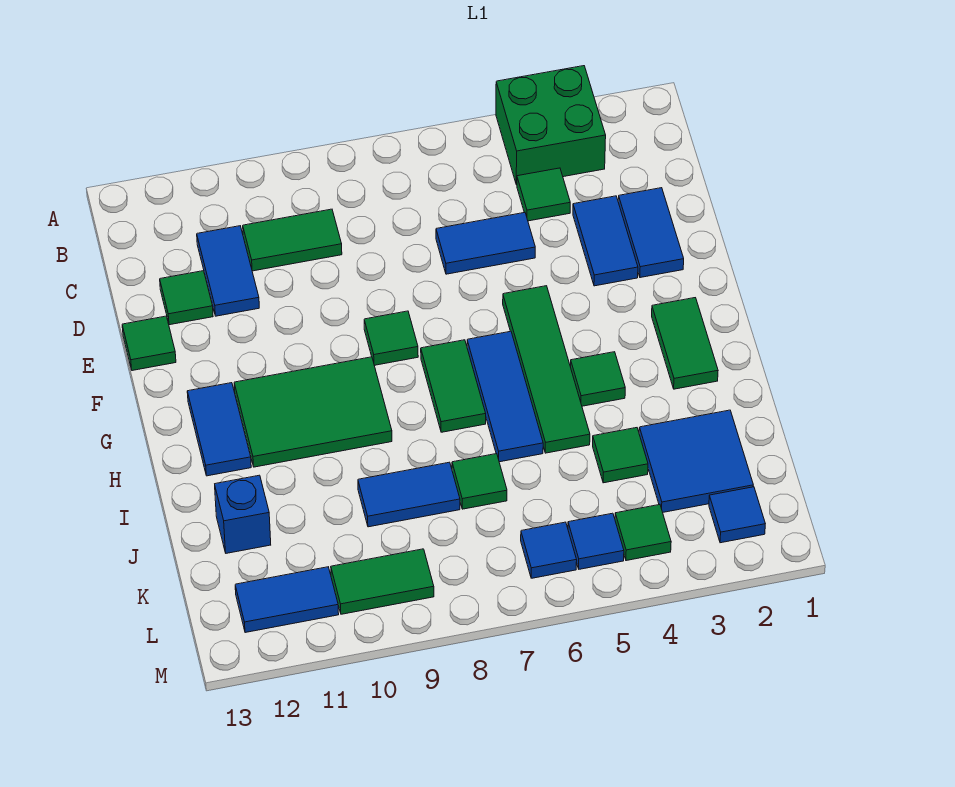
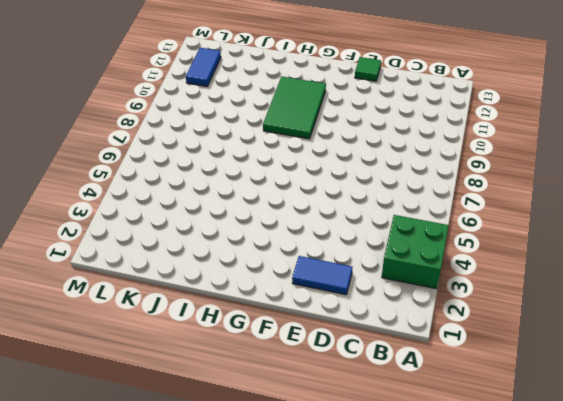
none -> green tile C4 level 1
none -> green tile C9:C10 level 1
none -> blue tile C11:D11 level 1

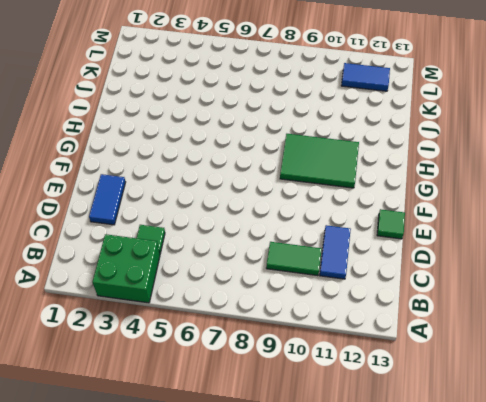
none -> blue tile D3:E3 level 1
none -> blue tile D5:D6 level 1
none -> green tile D12 level 1

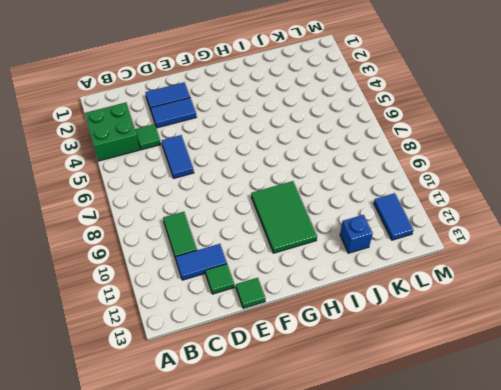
none -> green tile F5:I5 level 1
none -> green tile F8 level 1
none -> green tile G2:H2 level 1

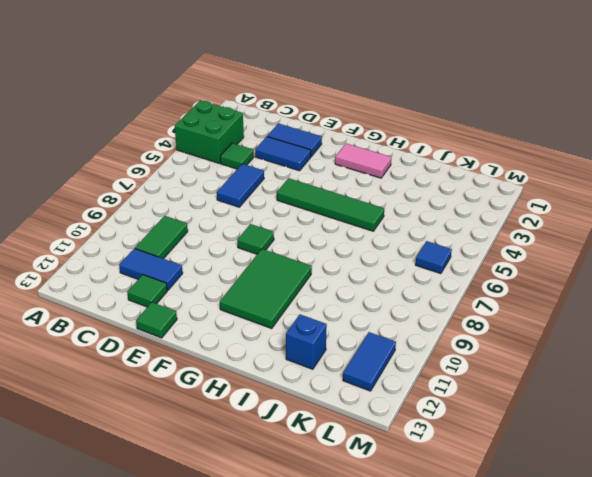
pink tile G2:H2 level 1 -> green tile G2:H2 level 1
none -> blue tile G6:I6 level 1
none -> green tile G7:H7 level 1
none -> blue tile G12:H12 level 1

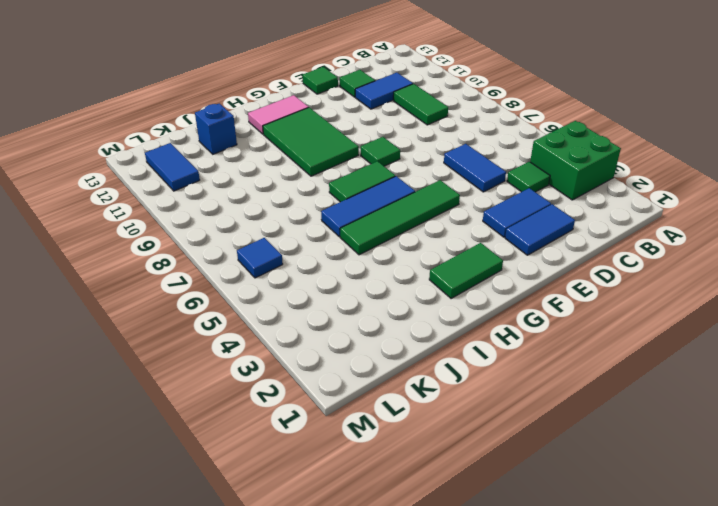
pink tile G12:H12 level 1 -> blue tile G12:H12 level 1
none -> green tile H4 level 1
none -> blue tile J2:K3 level 1
none -> green tile J4 level 1

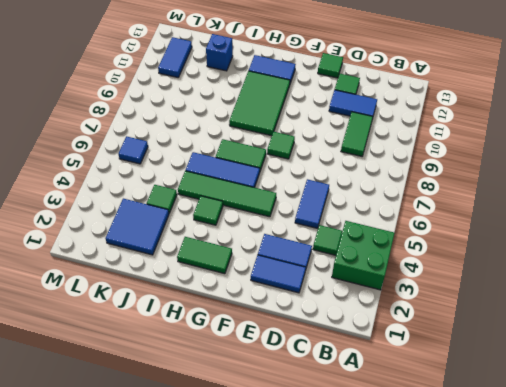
none -> green tile J7 level 1
none -> blue tile J8:J9 level 1
none -> blue tile L2 level 1

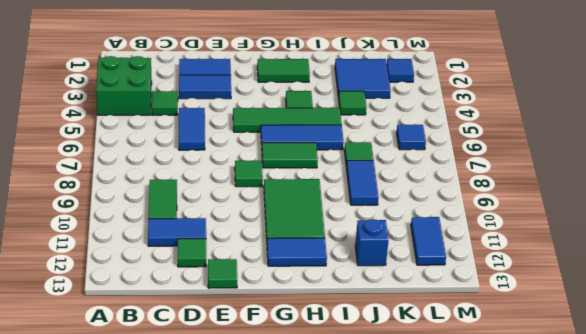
none -> green tile L4 level 1
none -> blue tile L5 level 1
none -> green tile L9:L10 level 1

